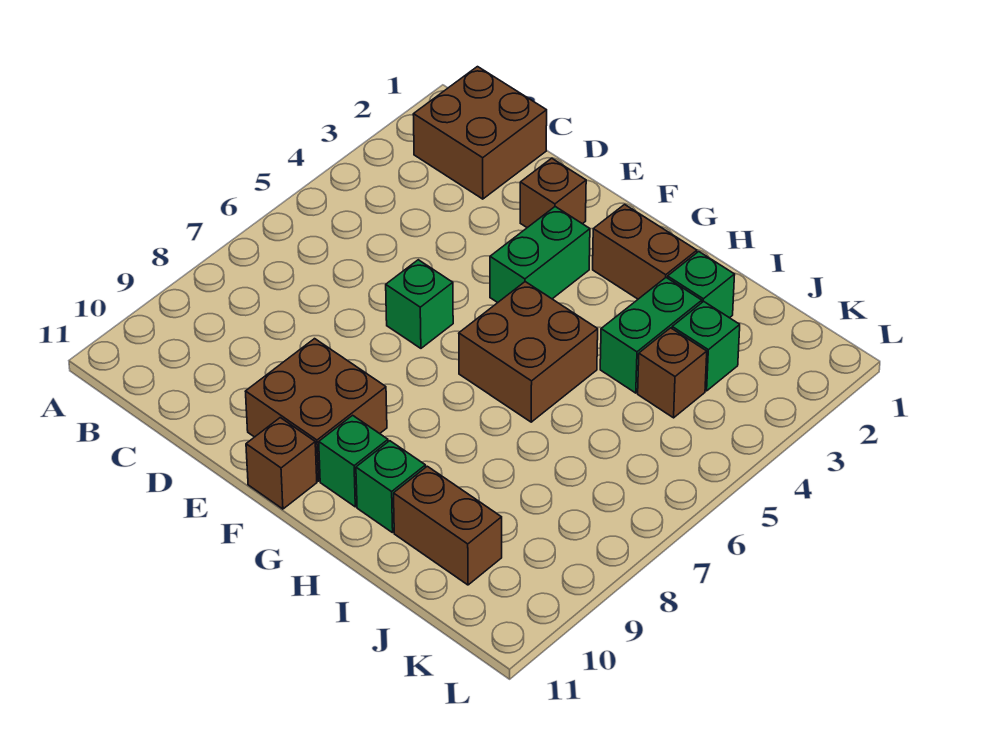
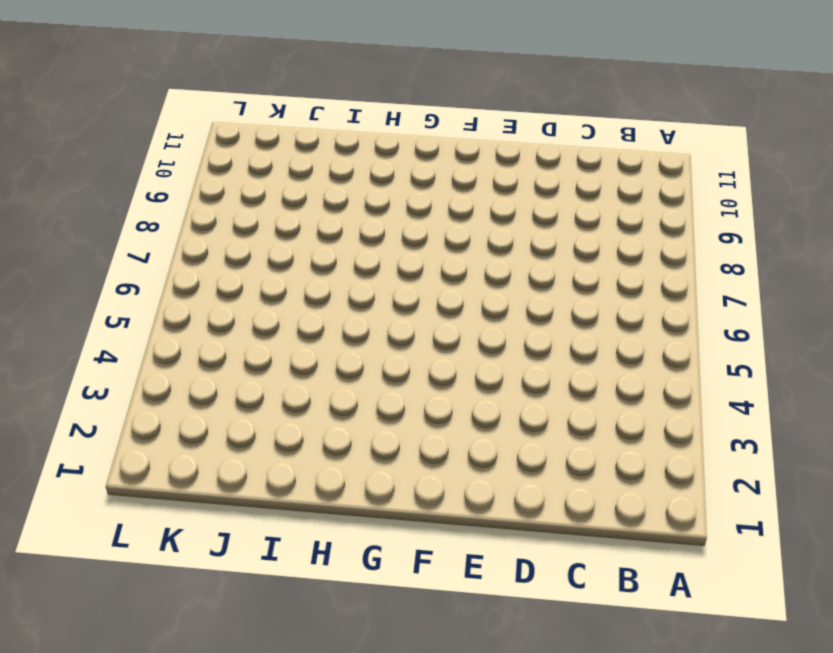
none -> brown brick B1:C2 level 1
none -> brown brick E2 level 1
none -> green brick E6 level 1

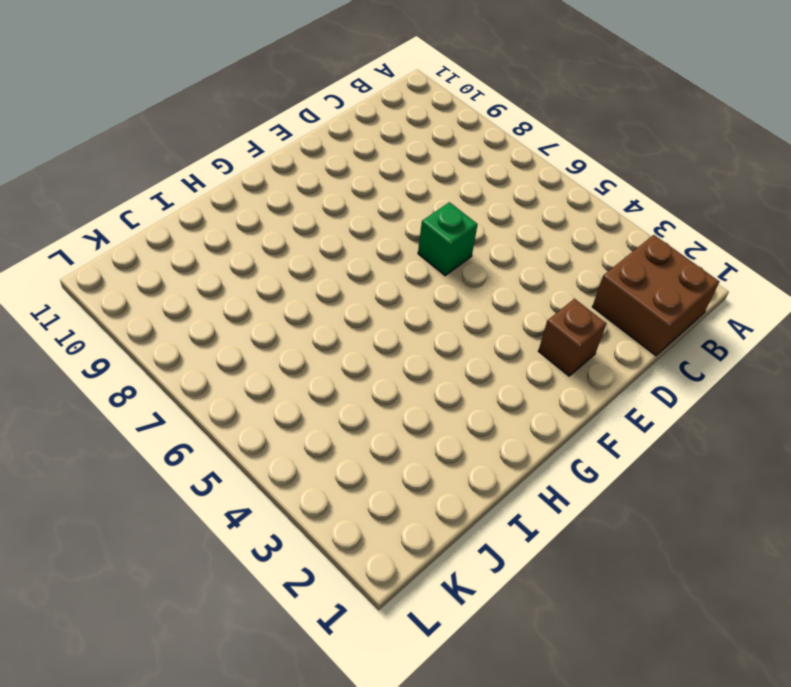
none -> brown brick E9:F10 level 1
none -> green brick F3:F4 level 1
none -> brown brick F11 level 1

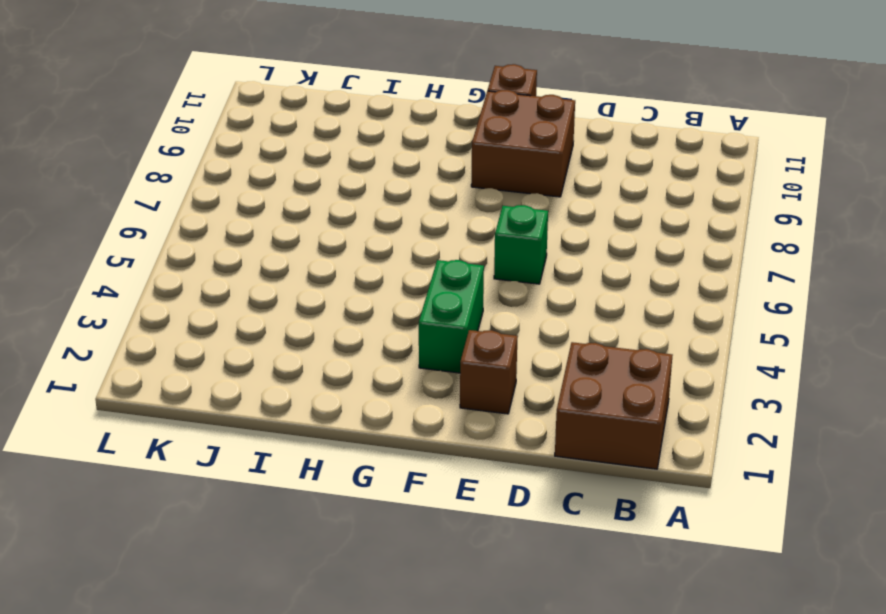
none -> brown brick G2:H2 level 1
none -> brown brick G5:H6 level 1
none -> green brick G10 level 1

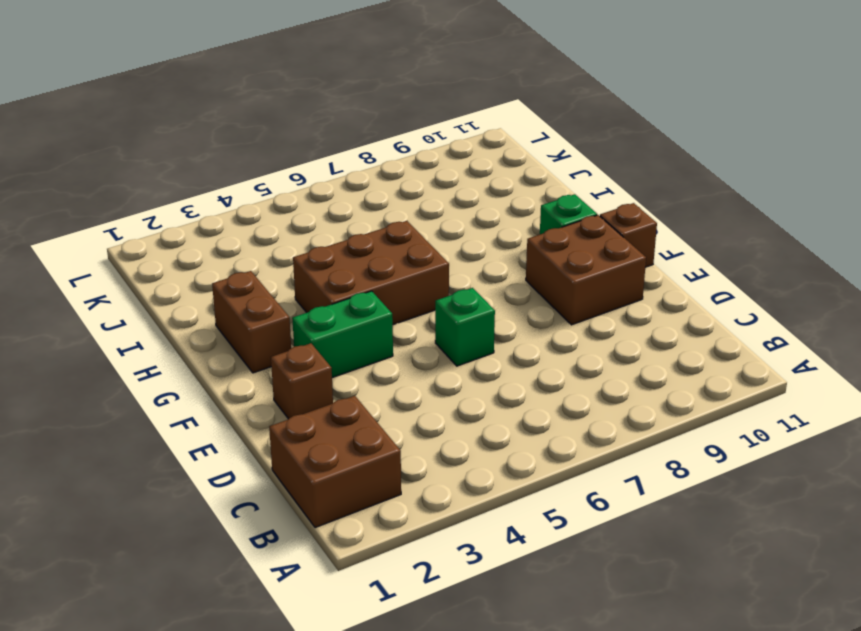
brown brick G4:H6 level 1 -> brown brick G5:H6 level 1
none -> green brick H10 level 1
none -> green brick I2 level 1
none -> green brick I3:I4 level 1

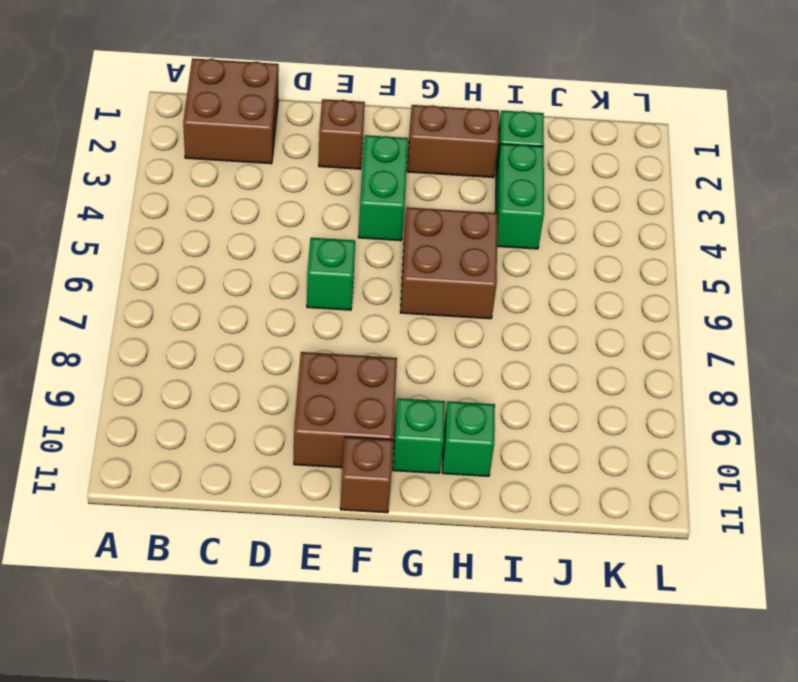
none -> brown brick I10:J10 level 1
none -> green brick J3 level 1
none -> brown brick J4 level 1

